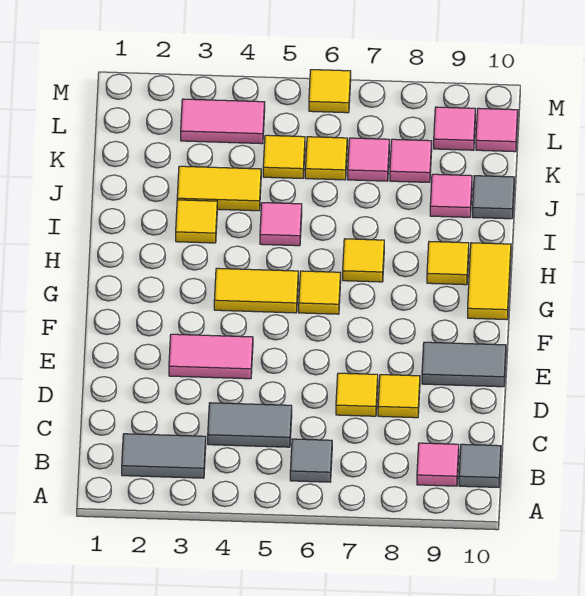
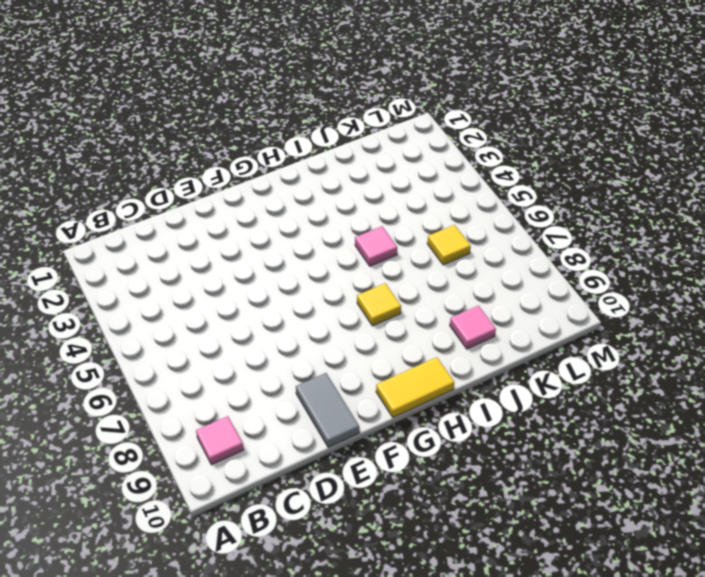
none -> grey tile B2:B3 level 1
none -> grey tile B6 level 1
none -> grey tile B10 level 1

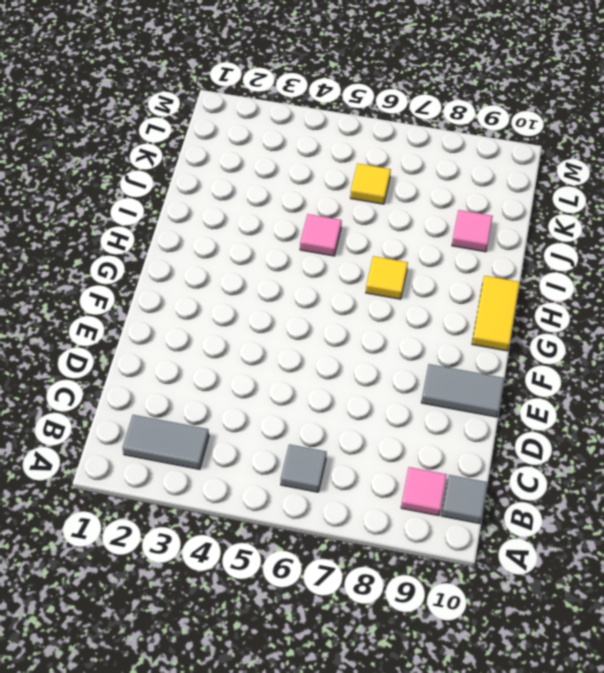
none -> grey tile C4:C5 level 1
none -> yellow tile D7 level 1
none -> yellow tile D8 level 1

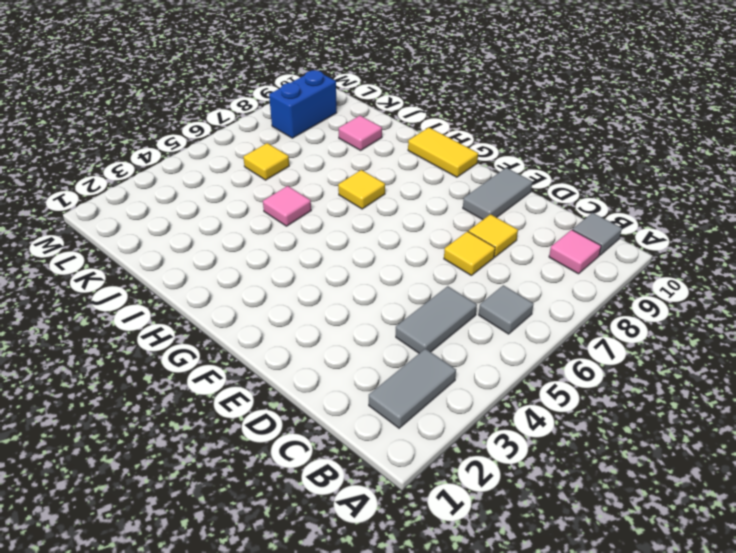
blue brick L8:L9 level 1 -> pink tile L9 level 1
none -> pink tile E3:E4 level 1
none -> yellow tile G4:G5 level 1
none -> yellow tile G6 level 1

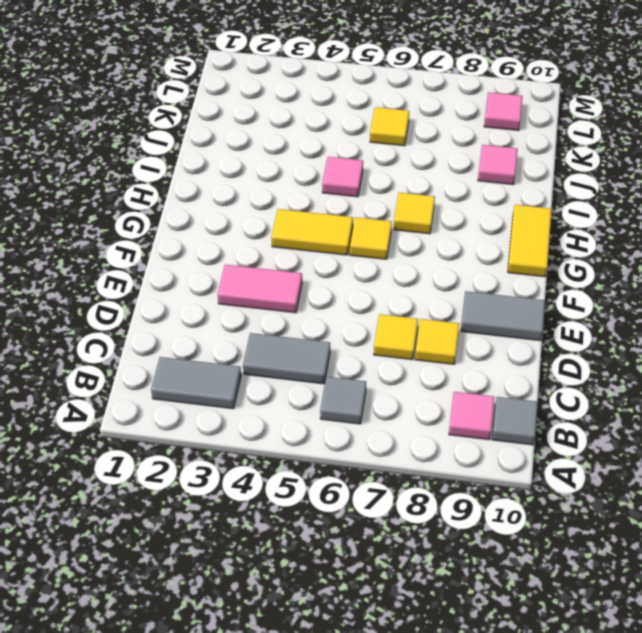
none -> yellow tile H9 level 1
none -> yellow tile I3 level 1
none -> yellow tile J3:J4 level 1

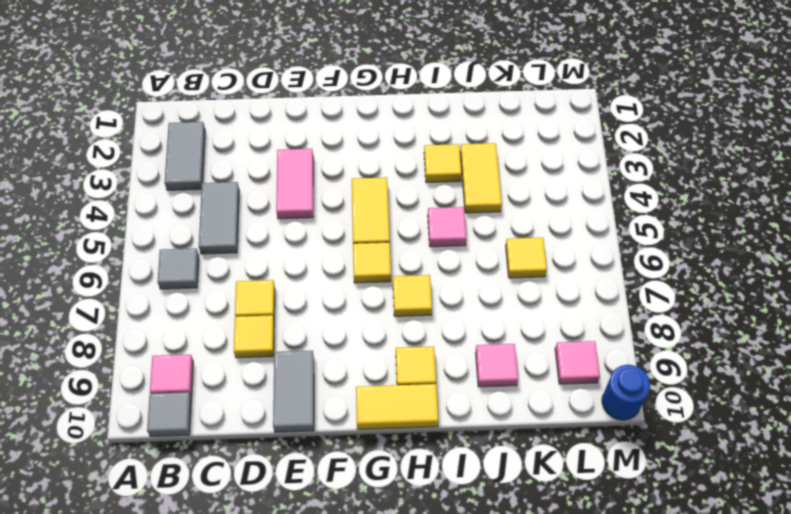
blue round brick M10 level 1 -> none
none -> grey tile J10 level 1
none -> yellow tile K5 level 1
none -> pink tile K7 level 1

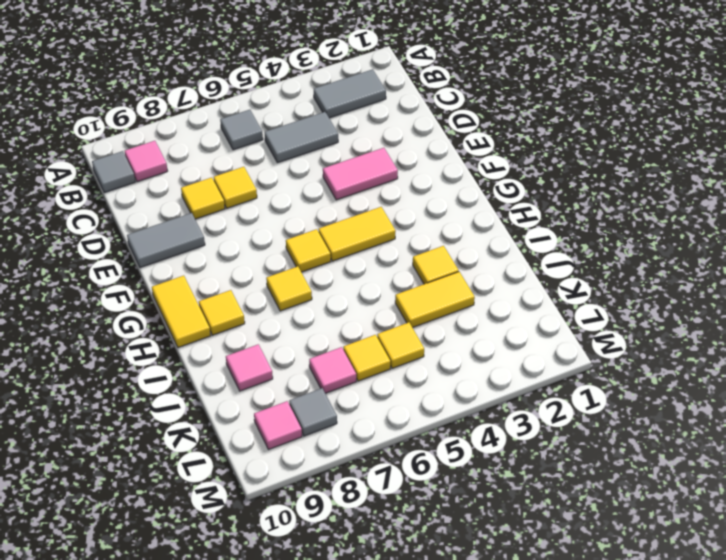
grey tile L8 level 1 -> grey tile J10 level 1
none -> pink tile I5 level 1
none -> pink tile K8 level 1
none -> pink tile L3:L4 level 1

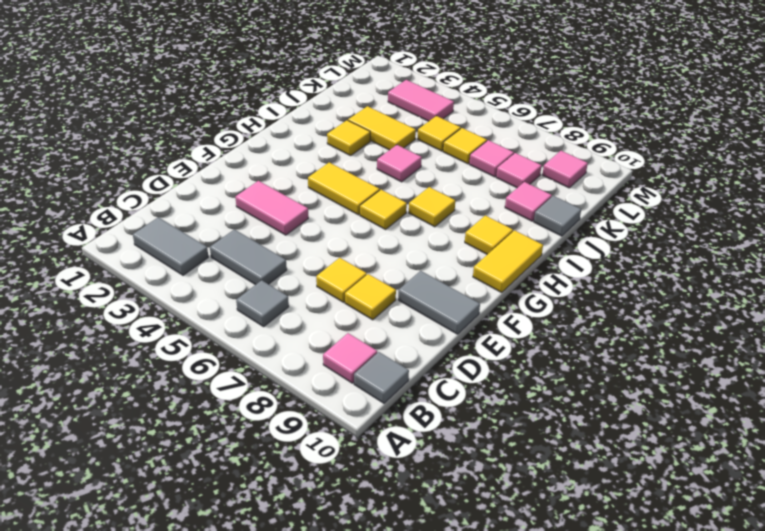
none -> pink tile L10 level 1
none -> yellow tile M6 level 1

